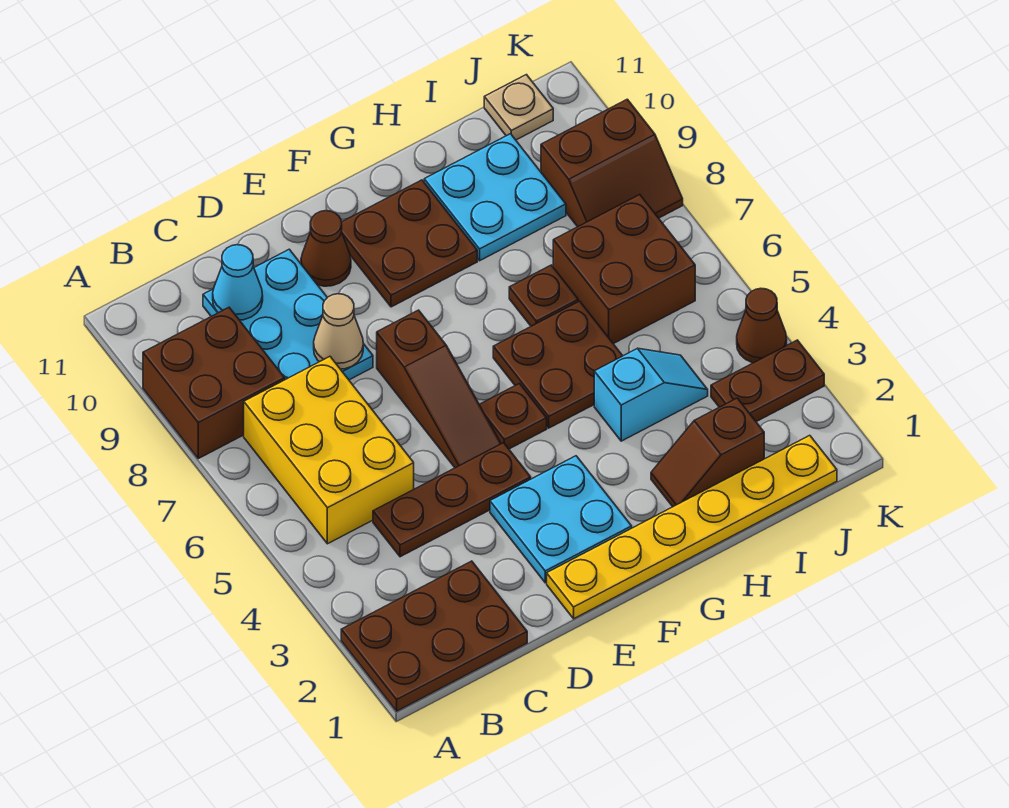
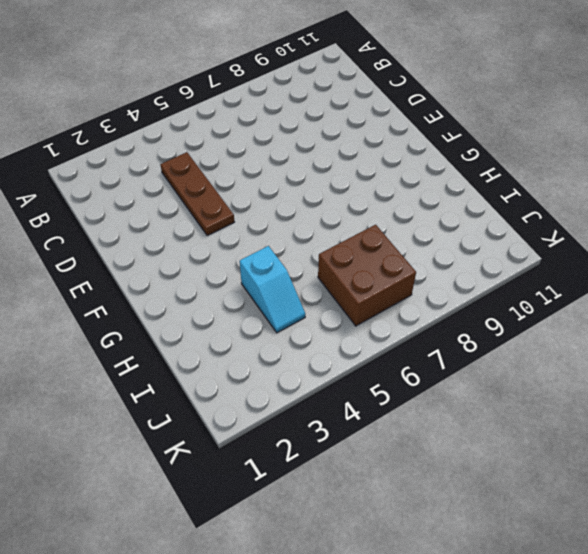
none -> brown plate A1:C2 level 1
none -> brown brick A8:B9 level 1
none -> yellow brick B5:C7 level 1

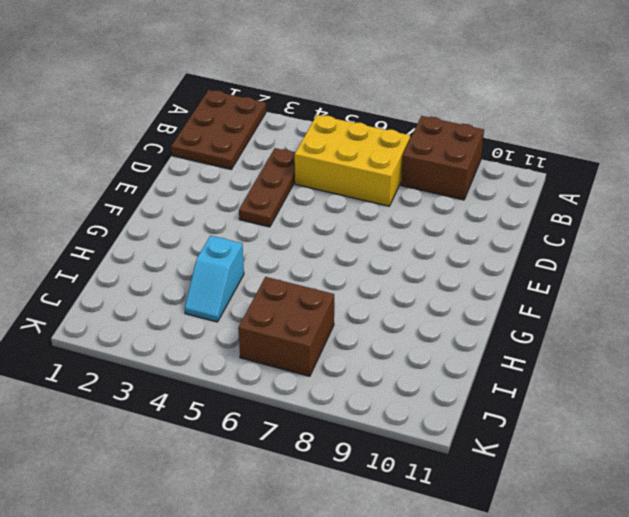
none -> cyan plate C8:D10 level 1
none -> yellow plate E1:J1 level 1
none -> cyan plate E2:F3 level 1

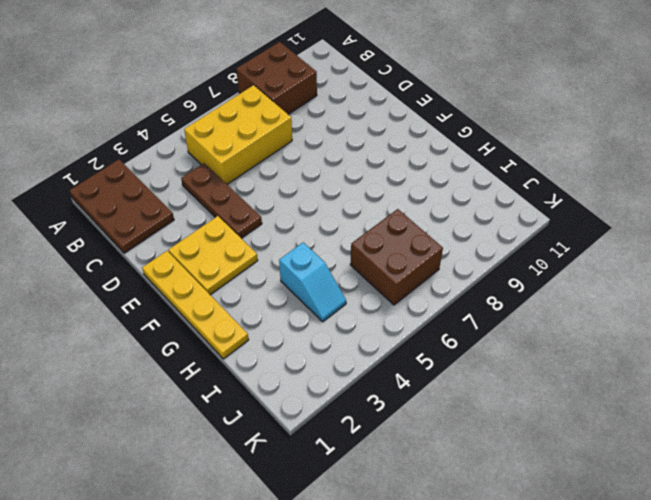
yellow plate E1:H1 level 1 -> yellow plate E1:J1 level 1
yellow plate E2:F3 level 1 -> cyan plate E2:F3 level 1
none -> cyan plate C8:D10 level 1
none -> brown slope E5:E7 level 1 top 7
none -> brown cone E10 level 1

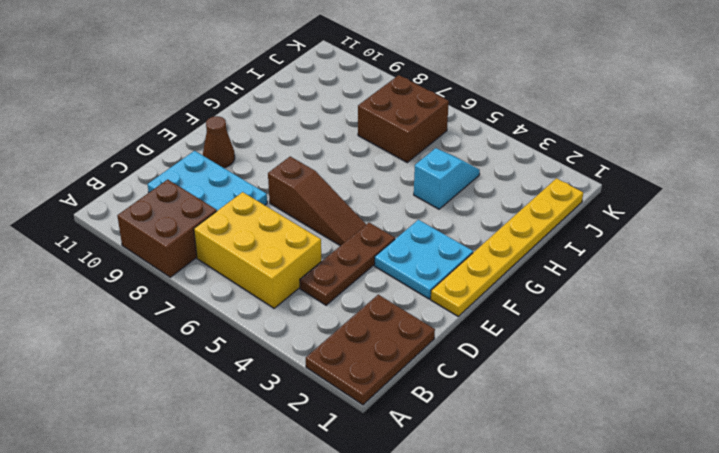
none -> brown plate F5 level 1
none -> brown plate F9:G10 level 1
none -> brown plate G5:H6 level 1

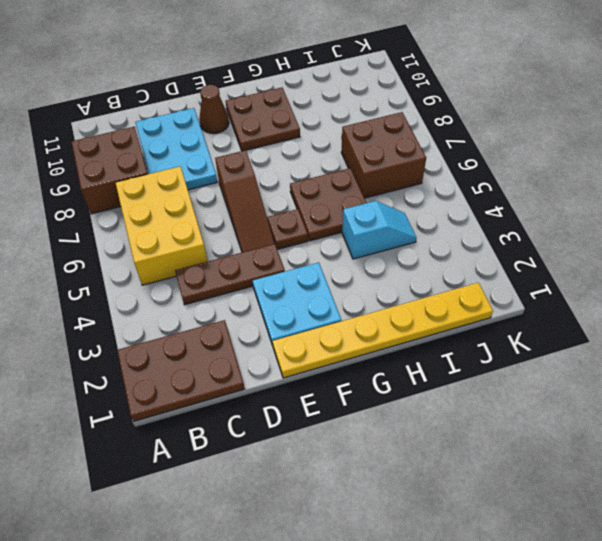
none -> brown slope H2:I2 level 1 top I
none -> brown plate H7 level 1
none -> cyan plate H9:I10 level 1

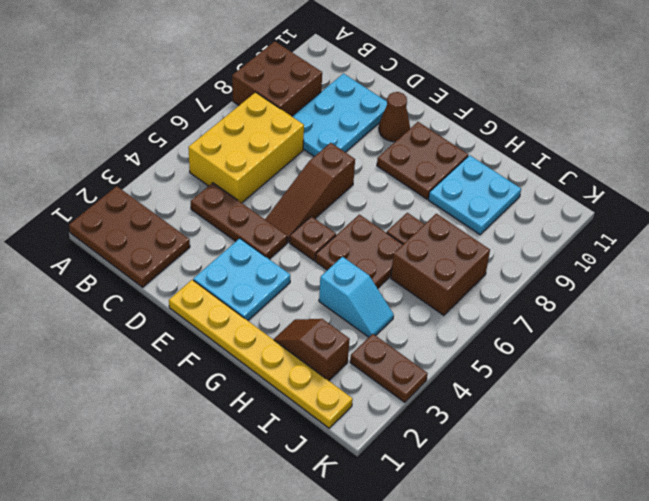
none -> brown slope J8:K9 level 1 top 9
none -> tan plate J11 level 1
none -> brown cone K4 level 1

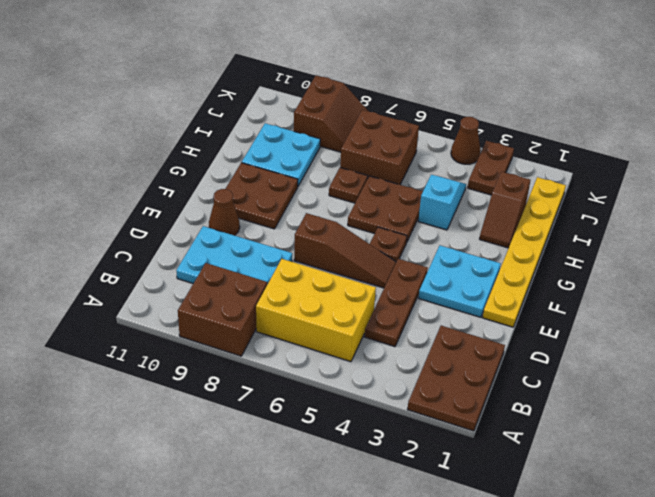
none -> tan plate J11 level 1
none -> cyan cone C10 level 2
none -> tan cone D8 level 2

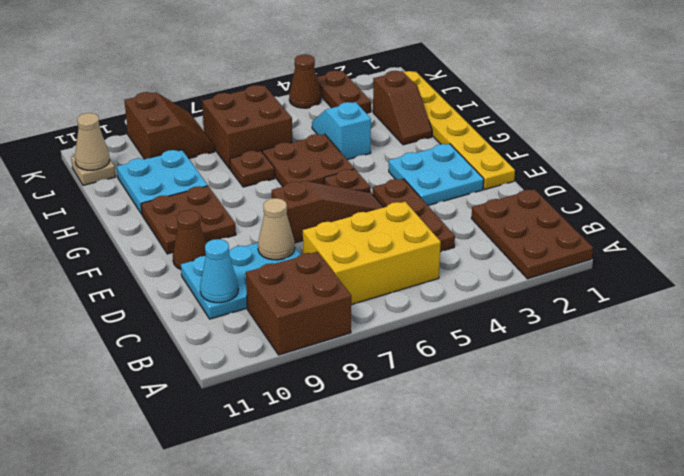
tan cone J11 level 2 -> none

